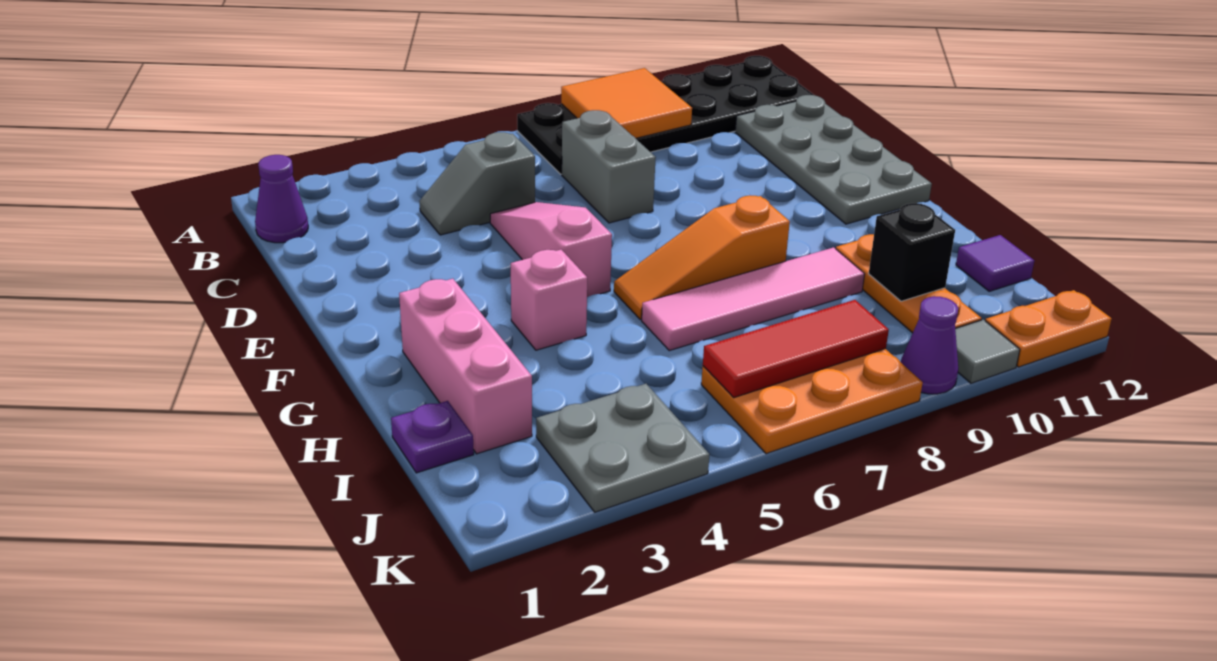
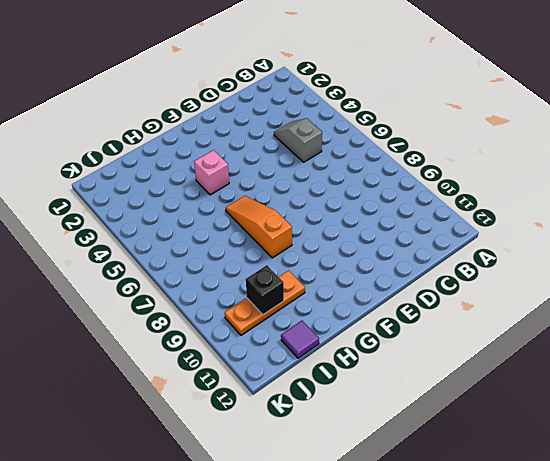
none -> black plate A7:B12 level 1
none -> purple cone B1 level 1
none -> grey brick C7:D7 level 1

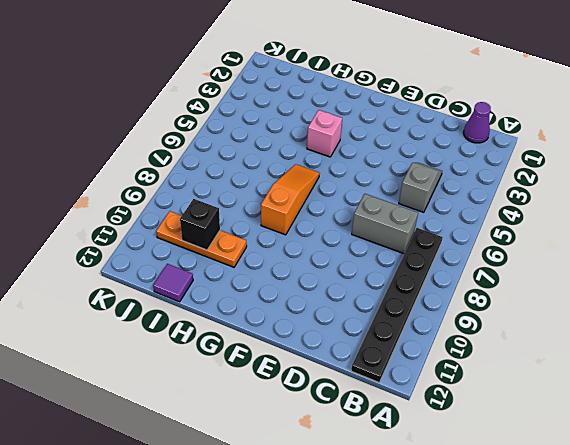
black plate B7:B12 level 1 -> black plate A7:B12 level 1
none -> grey plate C11:F12 level 1
none -> pink slope D5:F5 level 1 top F
none -> pink brick G2:I2 level 1

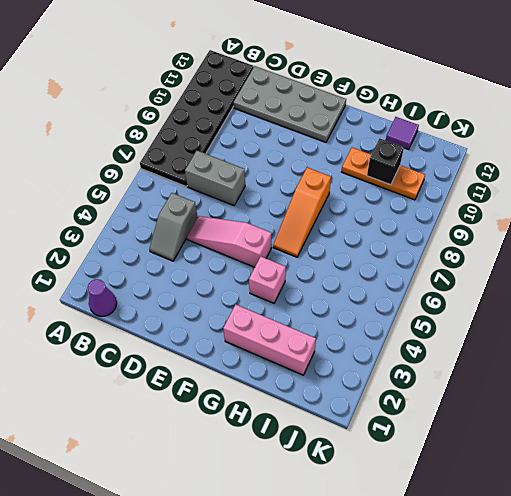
none -> pink tile H6:H9 level 1
none -> purple plate I1 level 1
none -> grey plate J3:K4 level 1

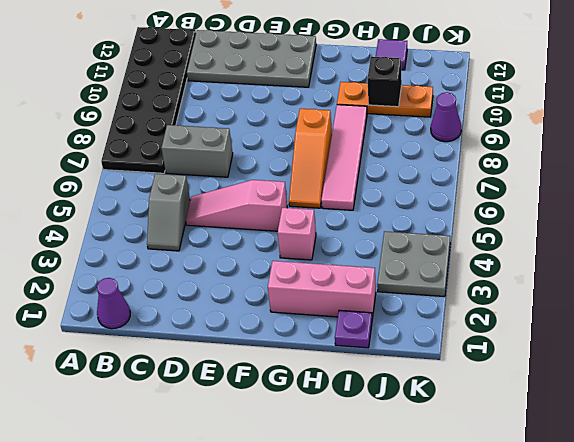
none -> orange plate J6:K8 level 1
none -> grey tile K10 level 1
none -> orange plate K11:K12 level 1

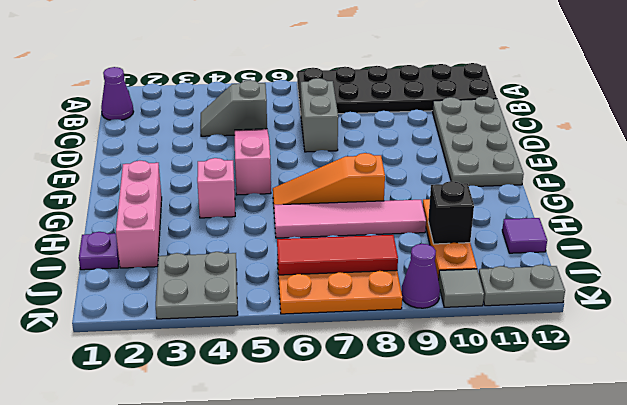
grey plate K11:K12 level 1 -> orange plate K11:K12 level 1
none -> orange tile A8:B9 level 2

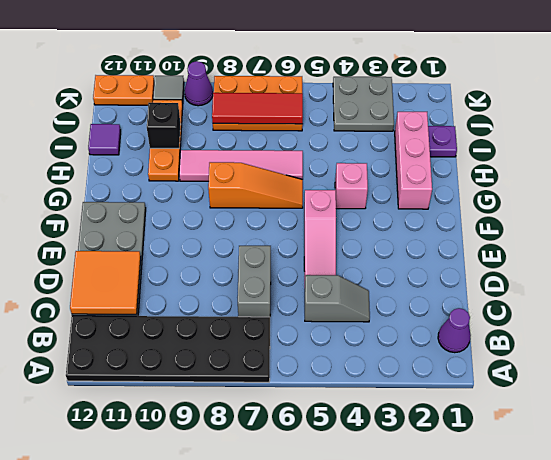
orange tile C11:D12 level 2 -> orange tile A8:B9 level 2

